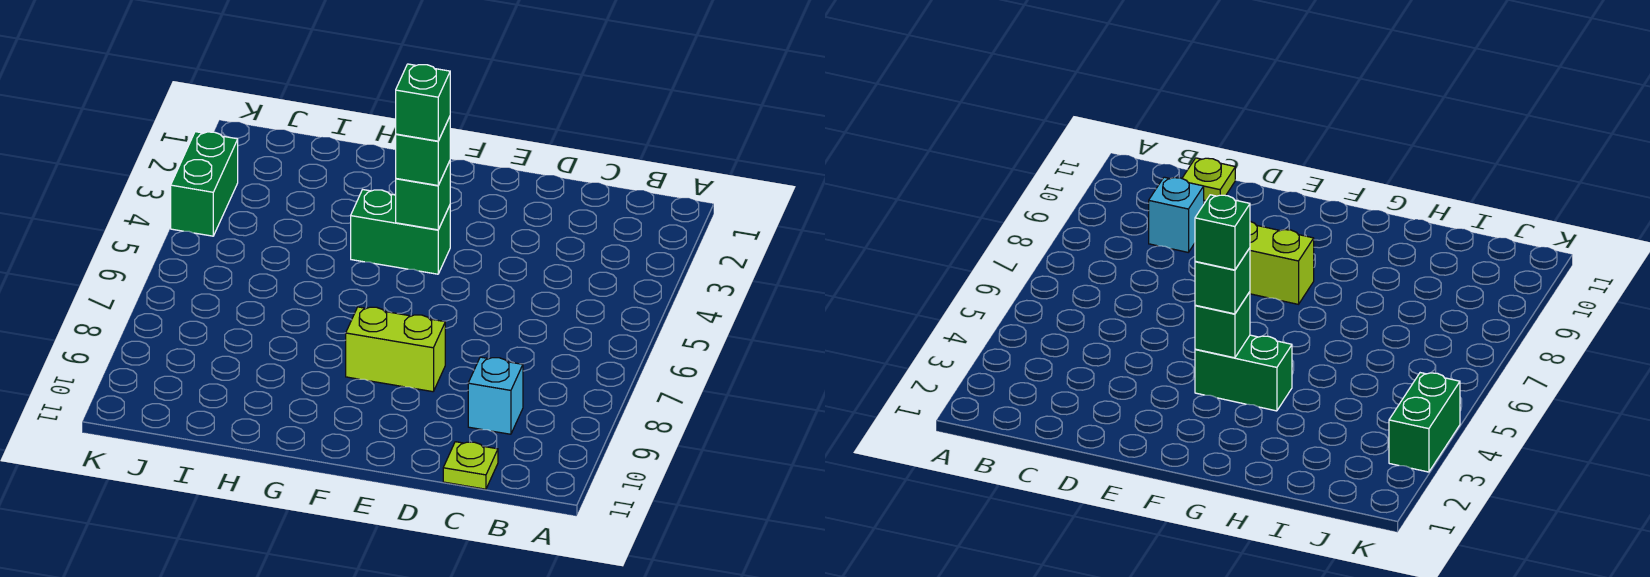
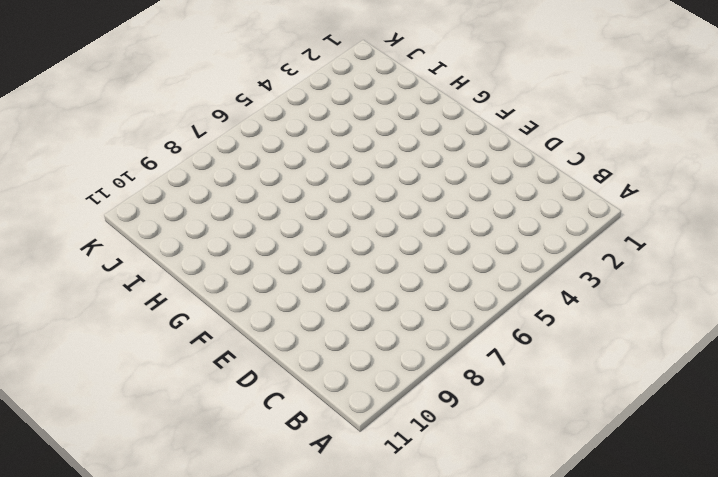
none -> cyan brick C9 level 1
none -> lime plate C11 level 1

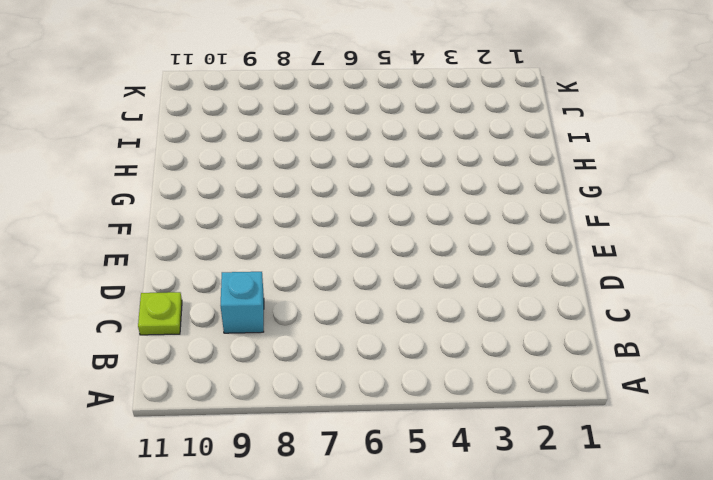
none -> lime brick E8:F8 level 1
none -> green brick F4:G4 level 1

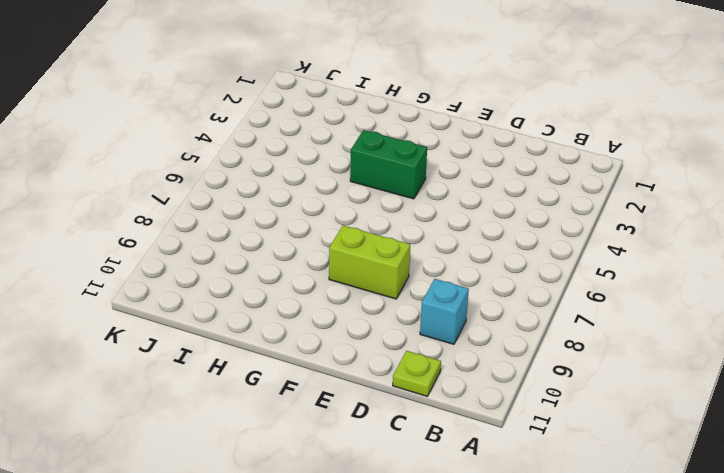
none -> green brick K3:K4 level 1
none -> green brick F4 level 2

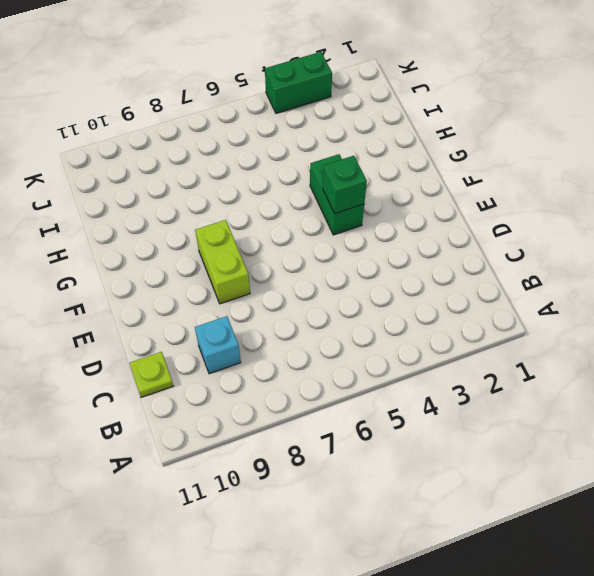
none -> green brick F4 level 3
none -> green brick F4 level 4

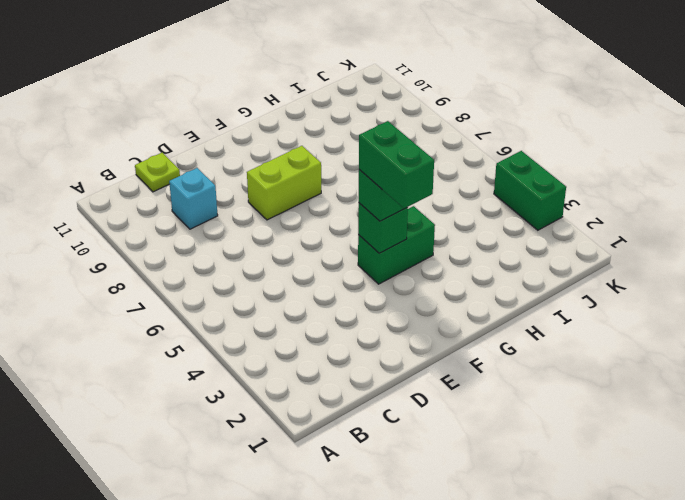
green brick F3:F4 level 4 -> green brick F4 level 4

